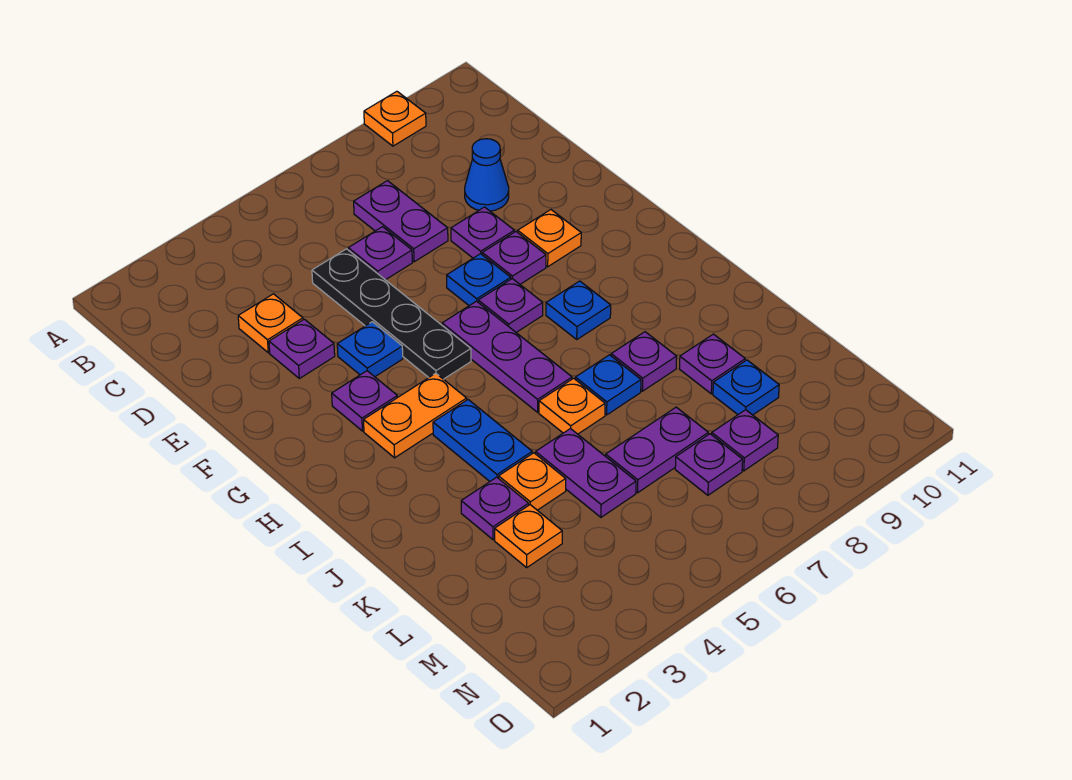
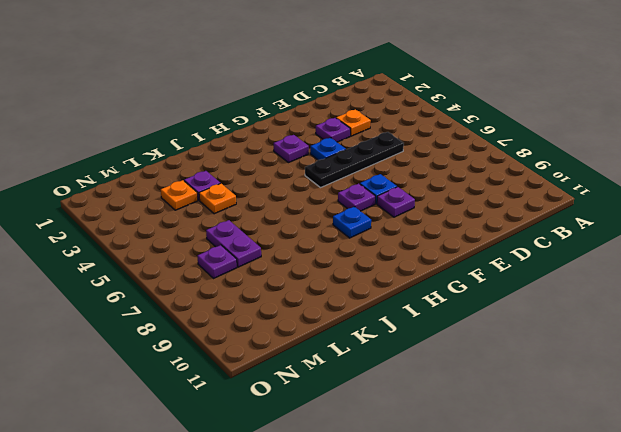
none -> orange plate A9 level 1
none -> purple plate C7:D7 level 1
none -> purple plate D6 level 1
none -> blue cone D9 level 1

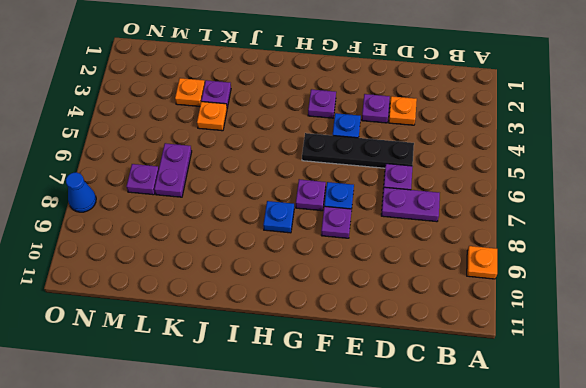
blue cone O8 level 1 -> blue cone D9 level 1
none -> purple plate E8 level 1
none -> orange plate F9 level 1
none -> purple plate G6:I6 level 1
none -> orange plate H3:H4 level 1

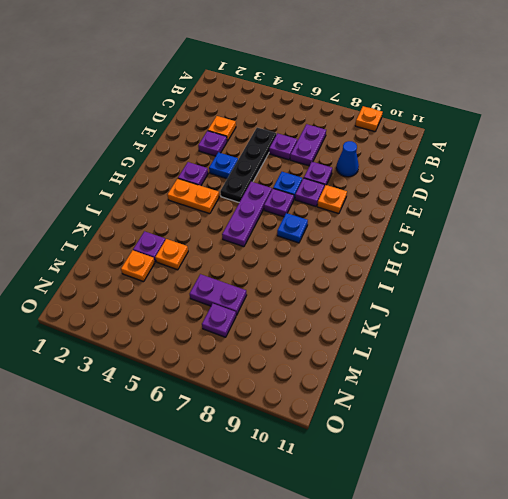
none -> blue plate I4:J4 level 1
none -> orange plate J6 level 1
none -> blue plate J7 level 1
none -> purple plate J8 level 1

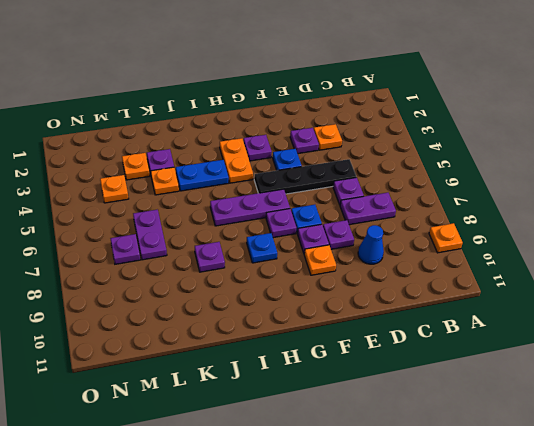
orange plate M4 level 1 -> orange plate J6 level 1
none -> blue plate J7 level 1
none -> purple plate K5:L5 level 1
none -> purple plate K9 level 1
none -> blue plate L9 level 1

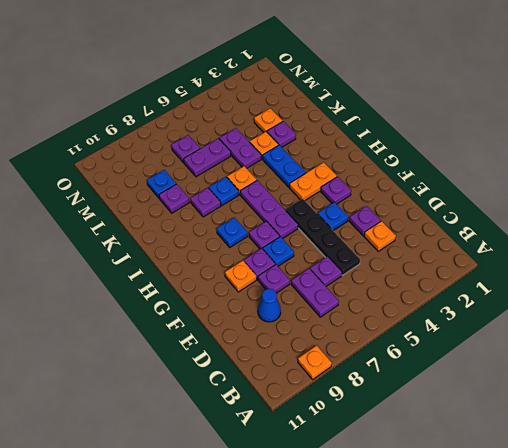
none -> purple plate M8 level 1

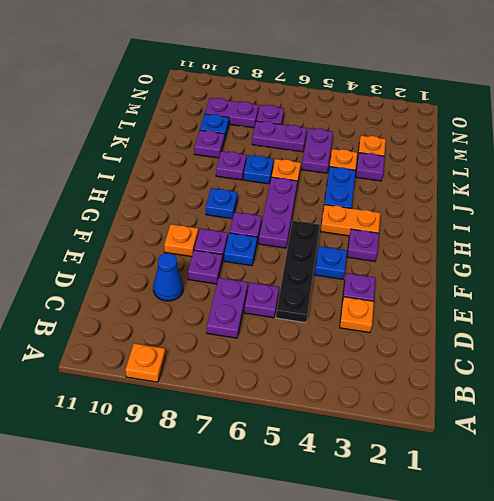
purple plate M8:M9 level 1 -> purple plate M8 level 1

